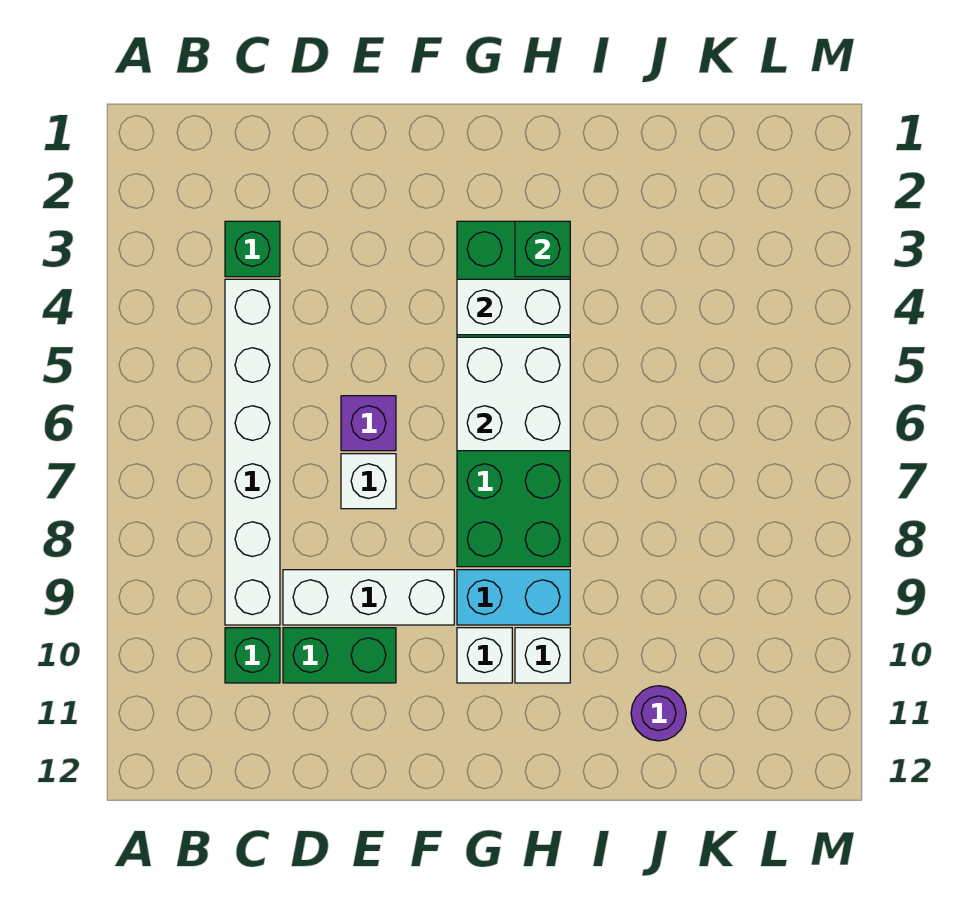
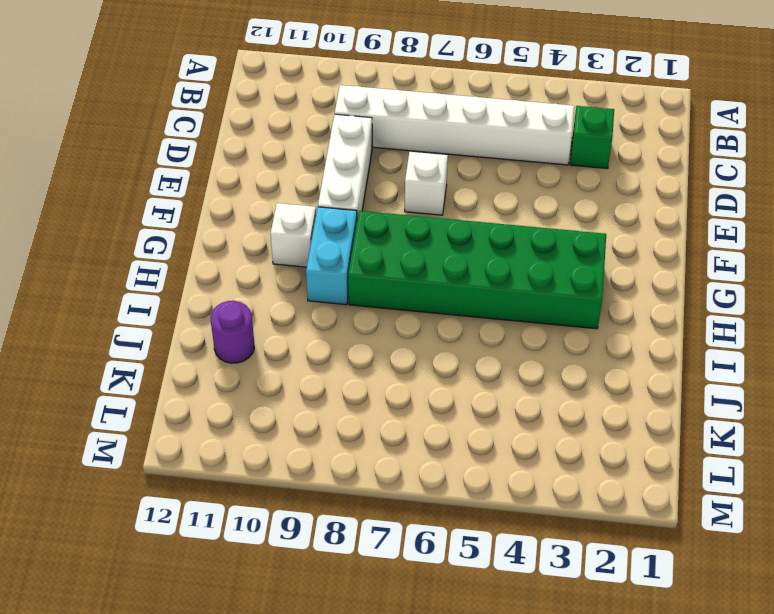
none -> green brick C10 level 1
none -> green brick D10:E10 level 1
none -> purple brick E6 level 1

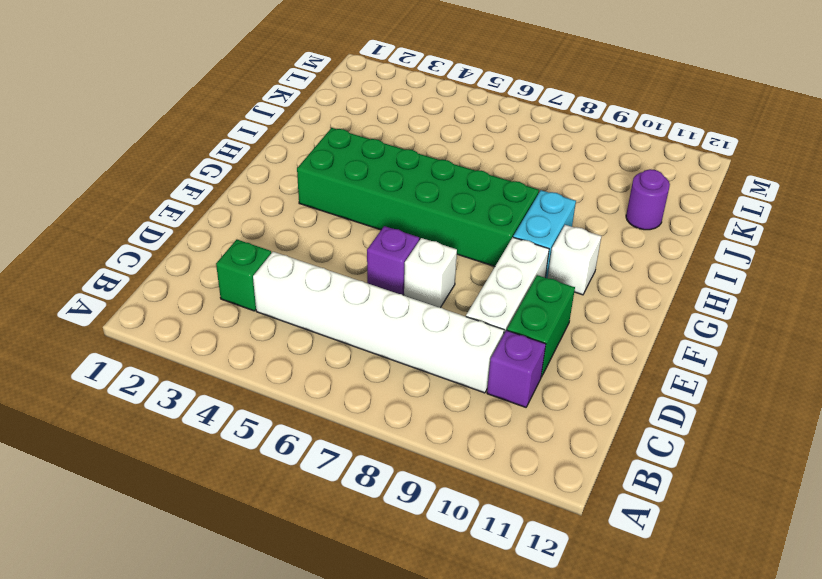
purple brick C10 level 1 -> green brick C10 level 1
none -> white brick H10 level 1
none -> white brick G4:H4 level 2
none -> white brick G5:H6 level 2

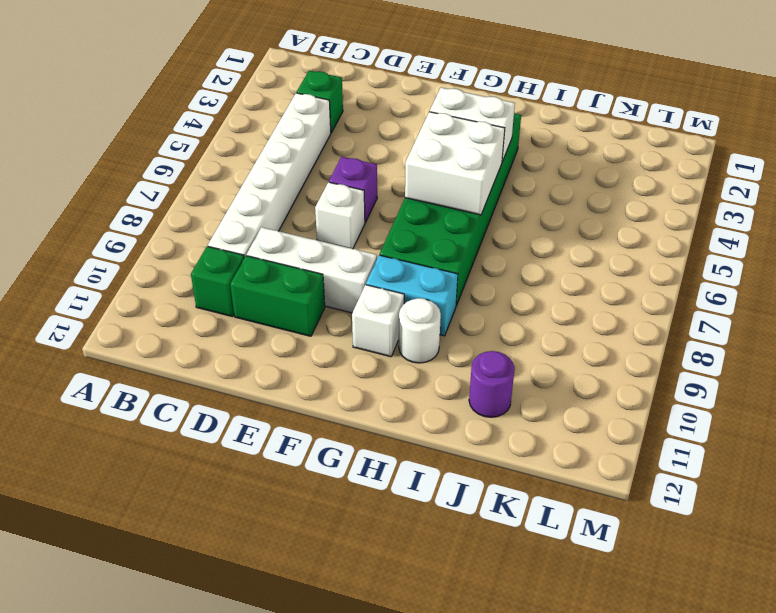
white round brick H10 level 1 -> white brick H10 level 1
none -> green brick H3 level 2

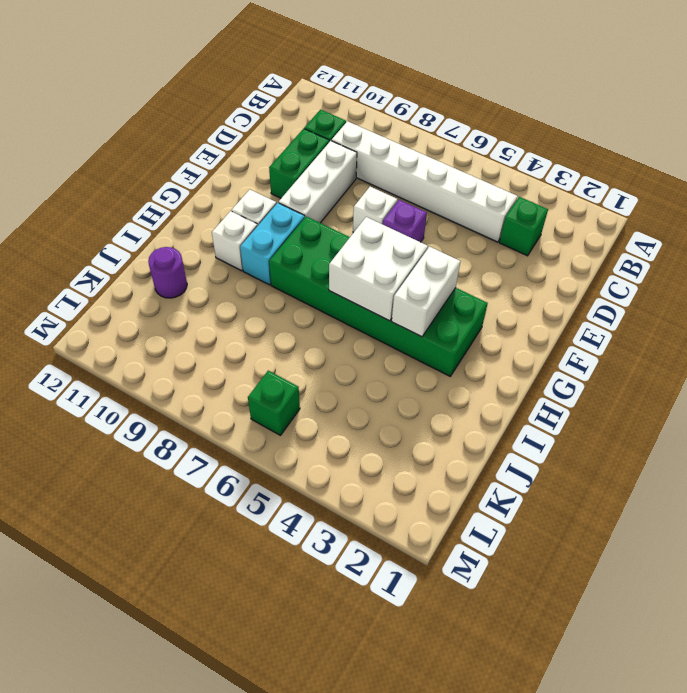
green brick L6 level 1 -> green brick H3 level 2

